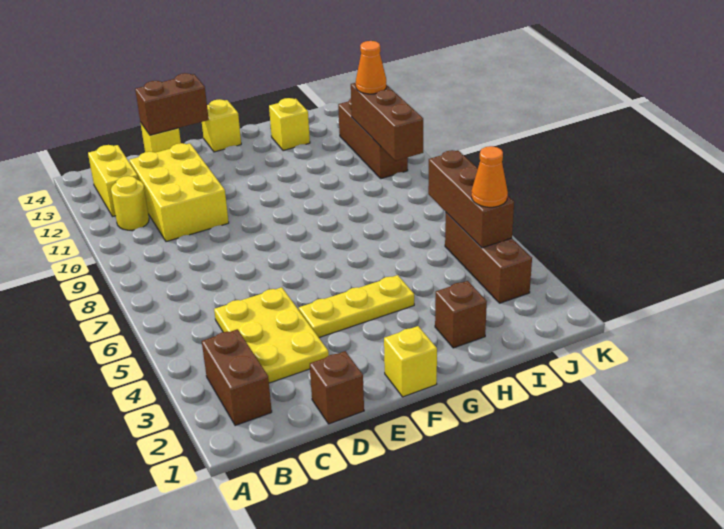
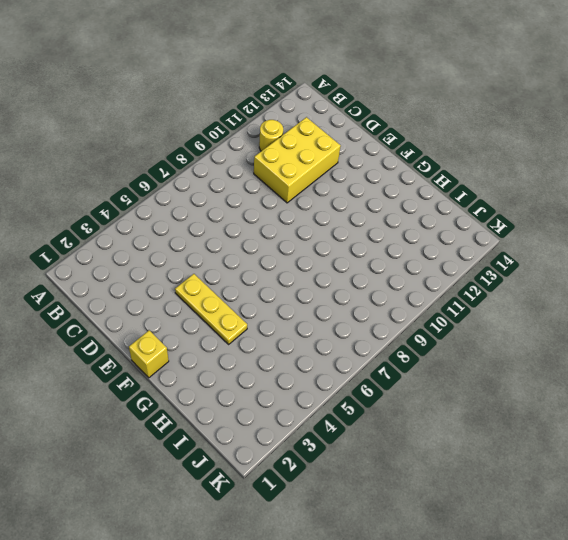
none -> brown brick B2:B3 level 1
none -> yellow brick B12:B13 level 1
none -> yellow plate C3:D5 level 1

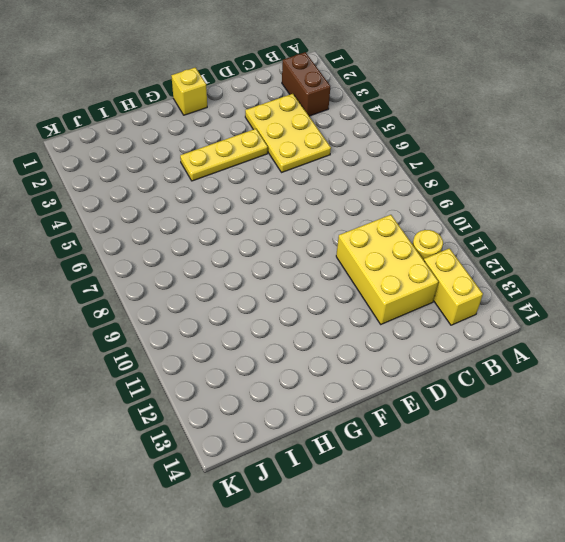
none -> brown brick D1 level 1
none -> yellow brick D14 level 1
none -> yellow brick F14 level 1

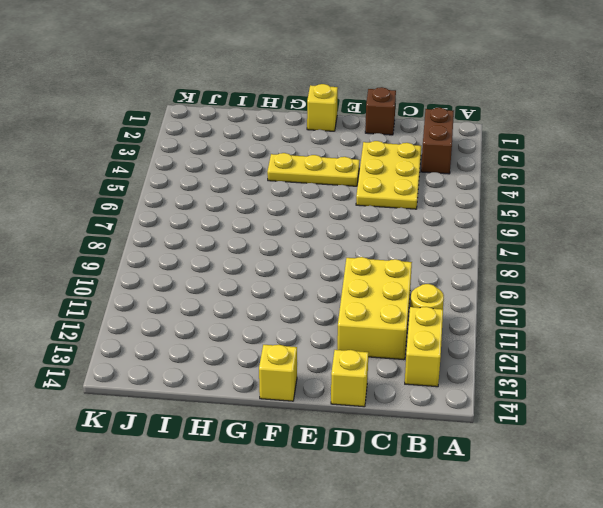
none -> brown brick H2 level 1
none -> yellow brick H13 level 1
none -> brown brick J3:J5 level 1

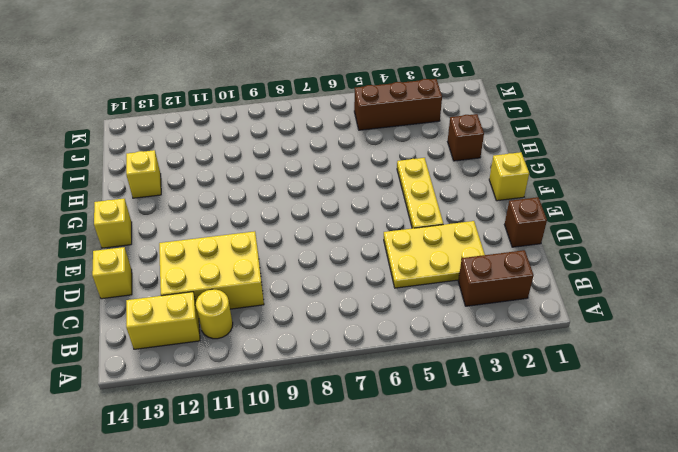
none -> brown brick J10:J12 level 1
none -> brown brick D14:E14 level 2
none -> brown brick J4:J6 level 2

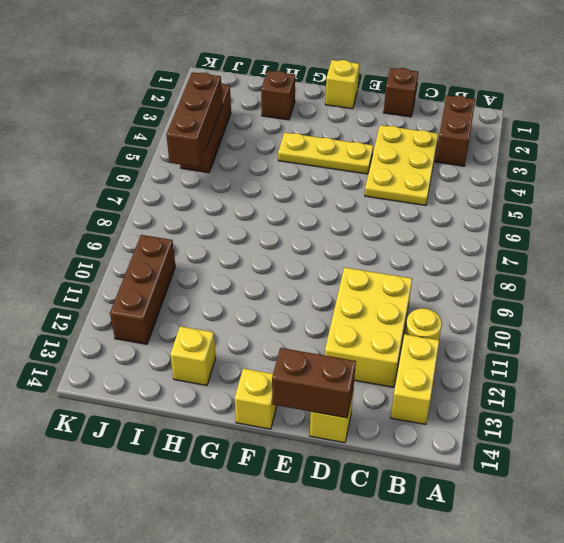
none -> brown brick J9:J11 level 2
none -> orange cone J4 level 3
none -> orange cone J11 level 3

